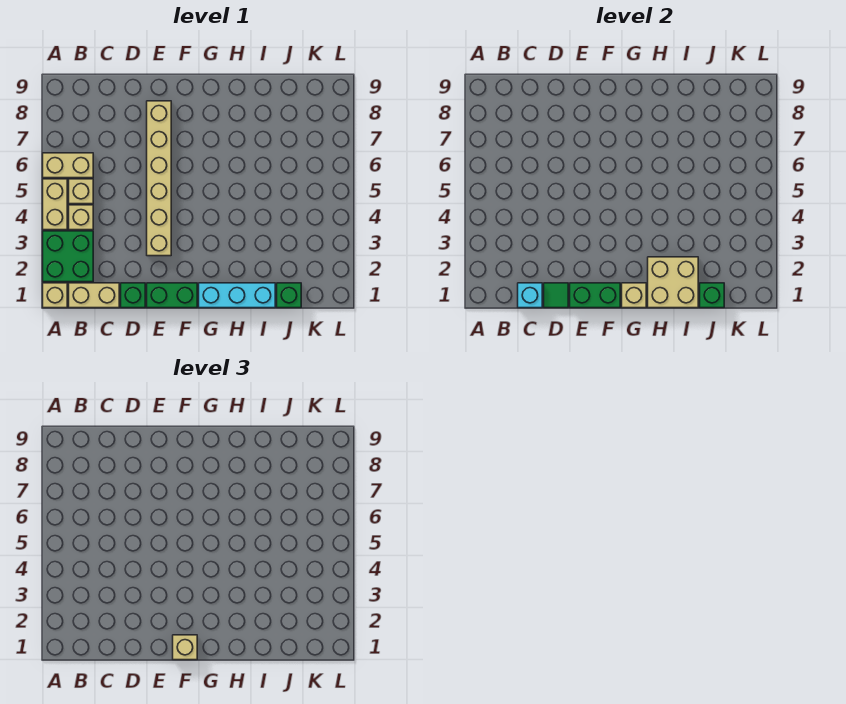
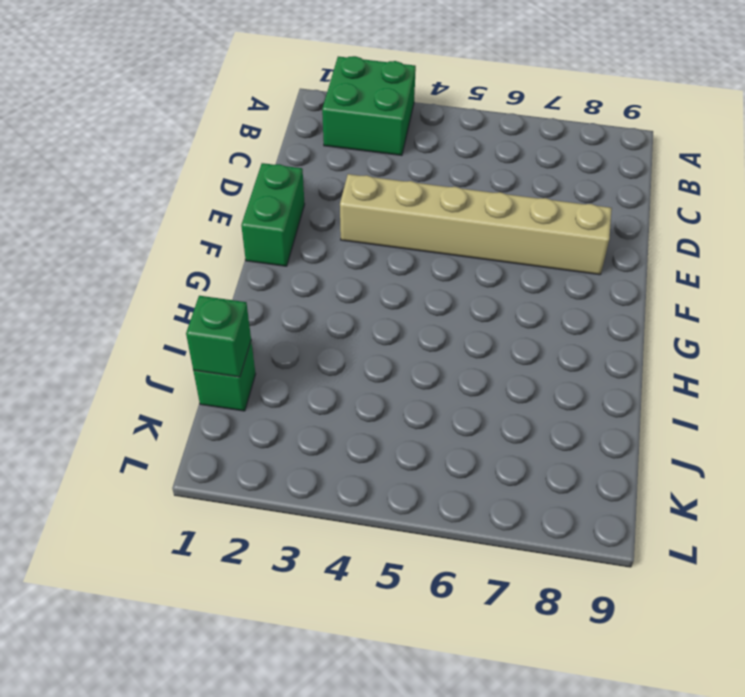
none -> tan brick A1 level 1
none -> tan brick A4:A5 level 1
none -> tan brick A6:B6 level 1

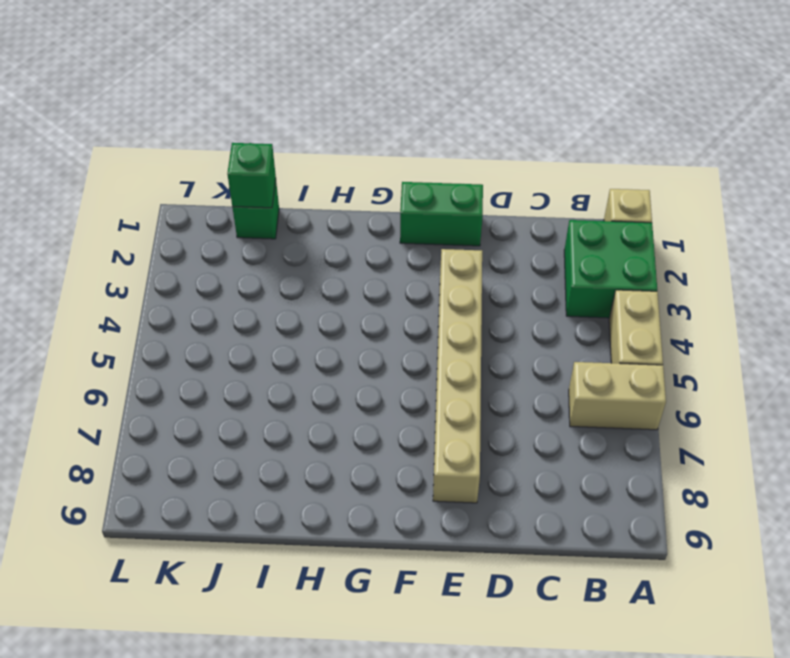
none -> tan brick B1:C1 level 1
none -> tan brick B4 level 1
none -> tan brick B5 level 1

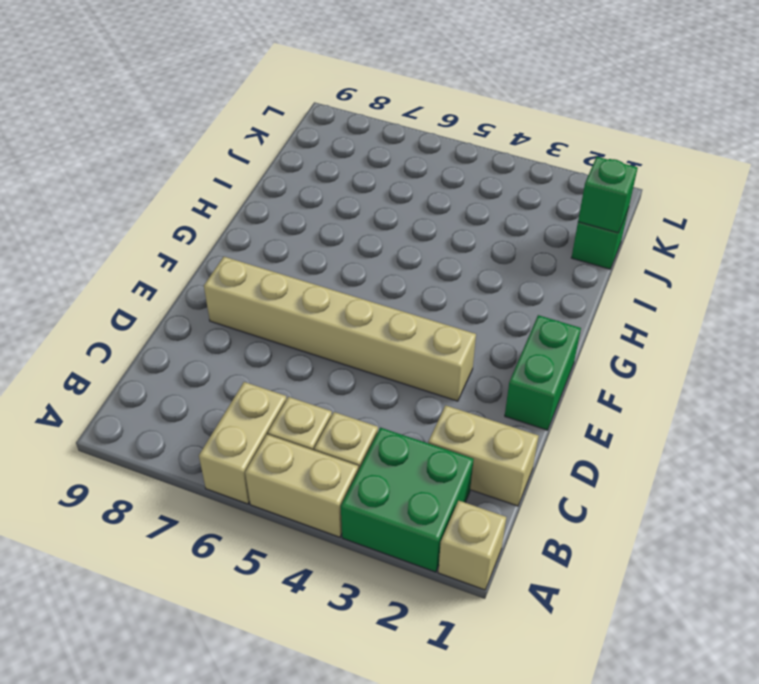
tan brick C1:C2 level 1 -> tan brick B1:C1 level 1
none -> green brick D1 level 1
none -> cyan brick G1:I1 level 1
none -> cyan brick C1 level 2

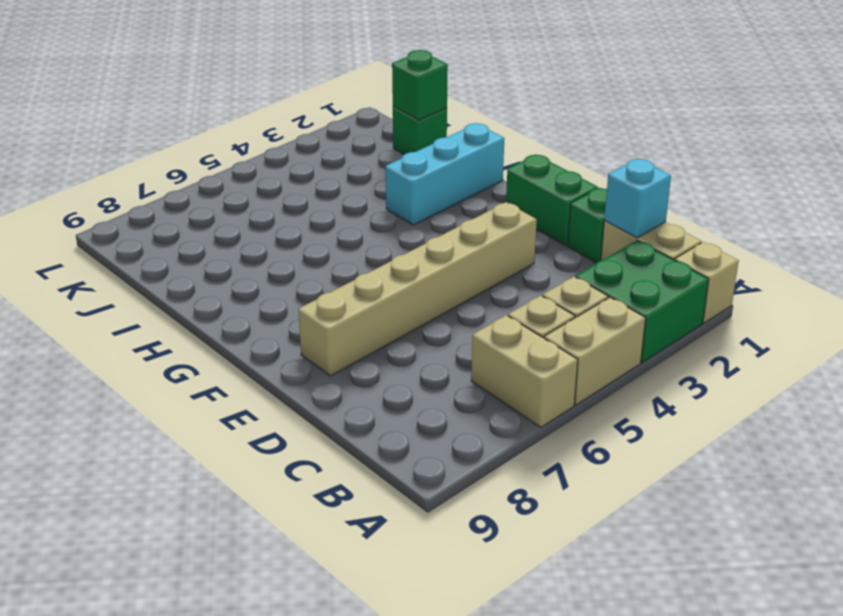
cyan brick H1:H3 level 1 -> cyan brick G1:I1 level 1
none -> green tile D1 level 2
none -> green brick E1:F1 level 2
none -> tan brick G1 level 2

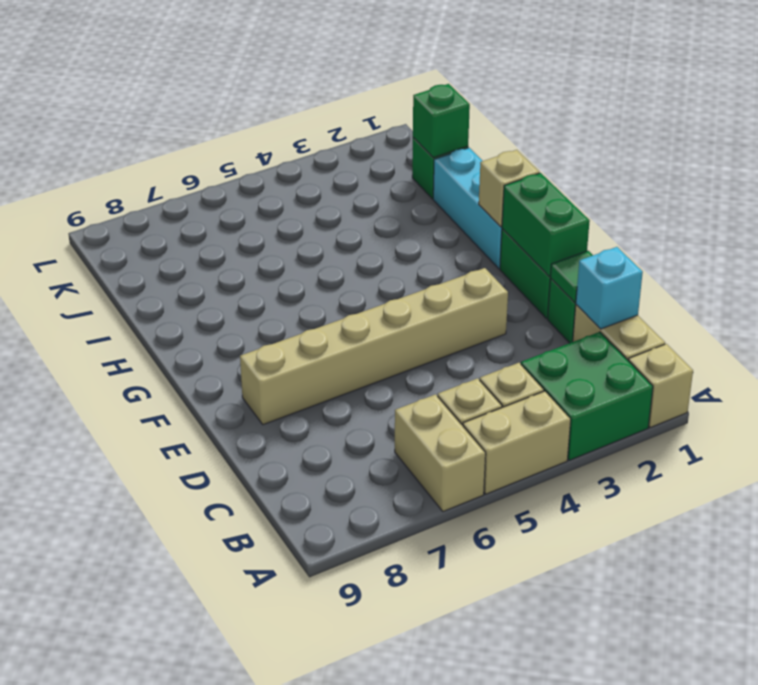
none -> tan brick H1:I2 level 2
none -> tan brick F1 level 3

